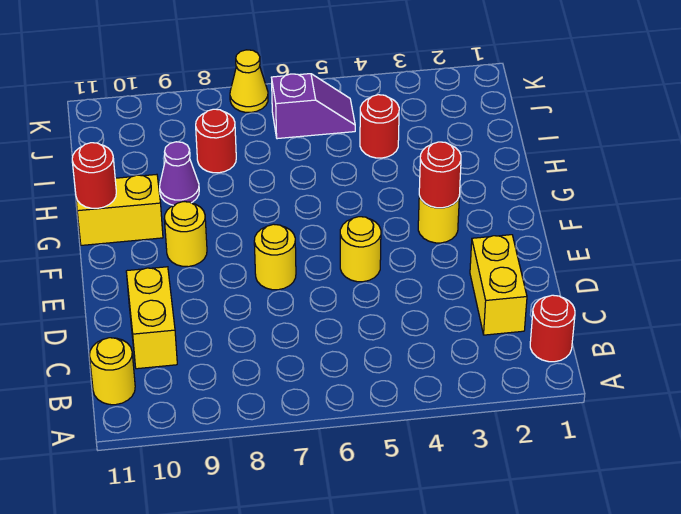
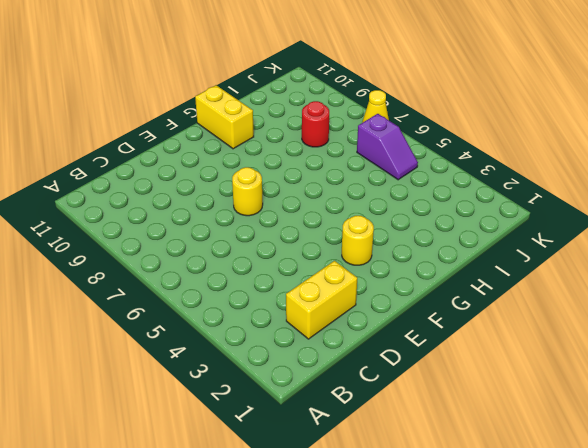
none -> red round brick B1 level 1
none -> yellow round brick B11 level 1
none -> yellow brick C10:D10 level 1

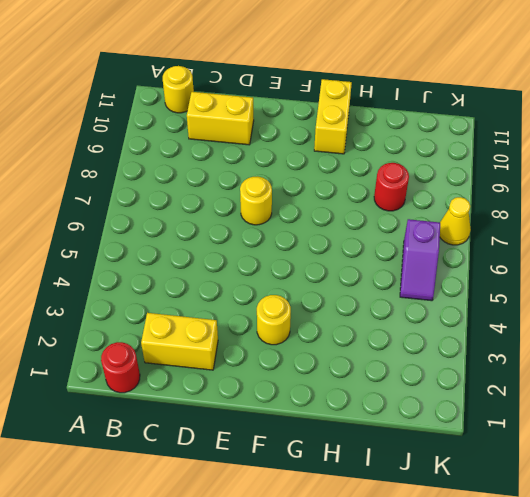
none -> yellow round brick E5 level 1
none -> yellow round brick F9 level 1
none -> purple cone H9 level 1

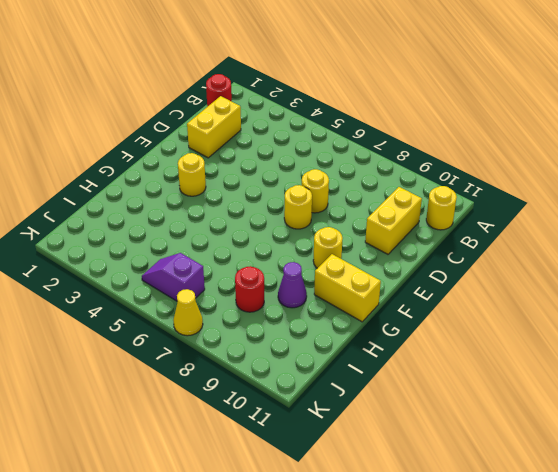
yellow round brick D7 level 1 -> yellow round brick E5 level 1
none -> red round brick I4 level 1
none -> red round brick F3 level 2
none -> red round brick G11 level 2

